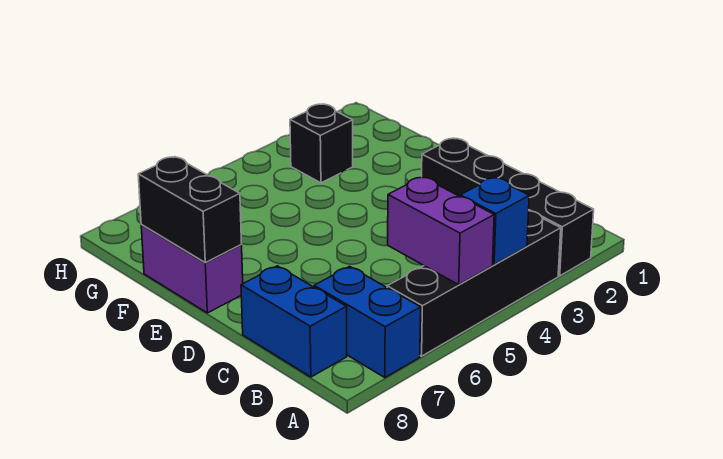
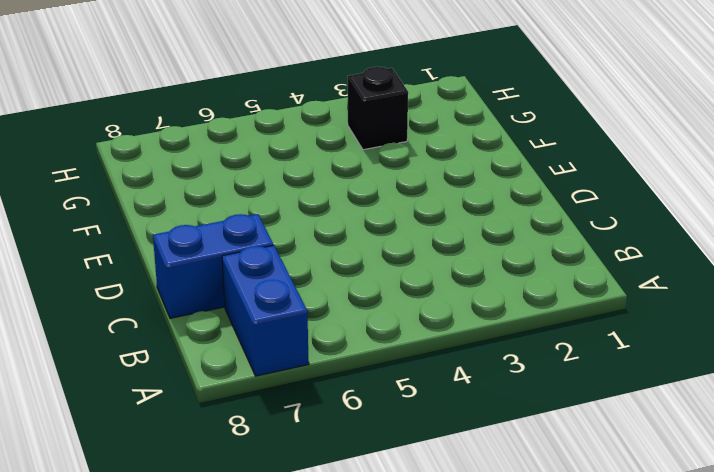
blue brick C7:C8 level 1 -> blue brick B8:C8 level 1
none -> black brick A2:D2 level 1
none -> black brick A3:A6 level 1

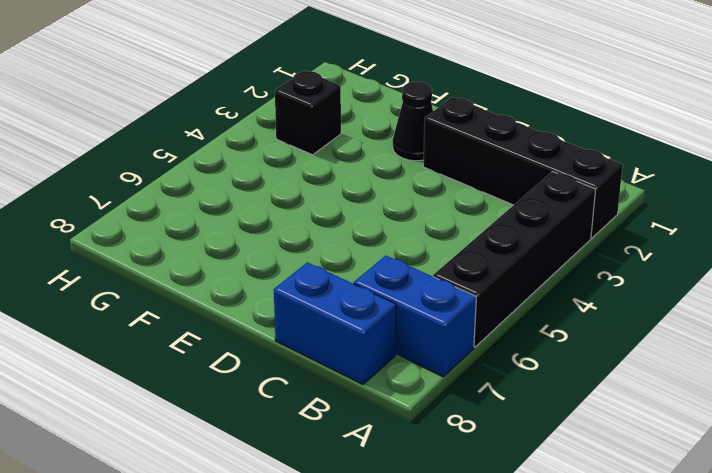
black cone E2 level 1 -> none
none -> purple brick E8:F8 level 1
none -> blue brick A4 level 2

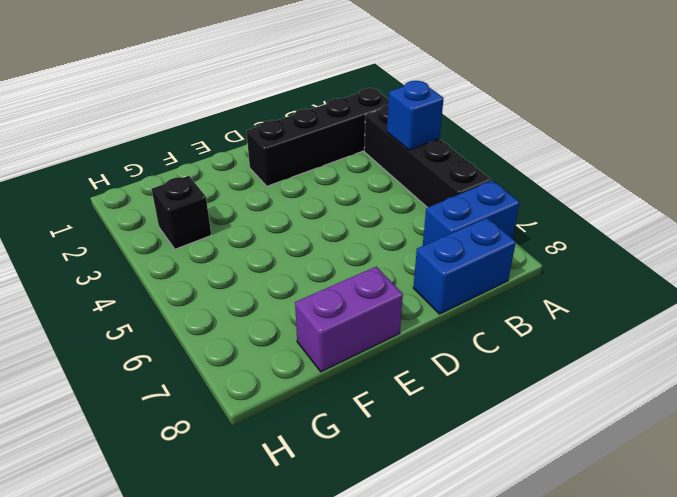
none -> purple brick A5:B5 level 2
none -> black brick E8:F8 level 2

